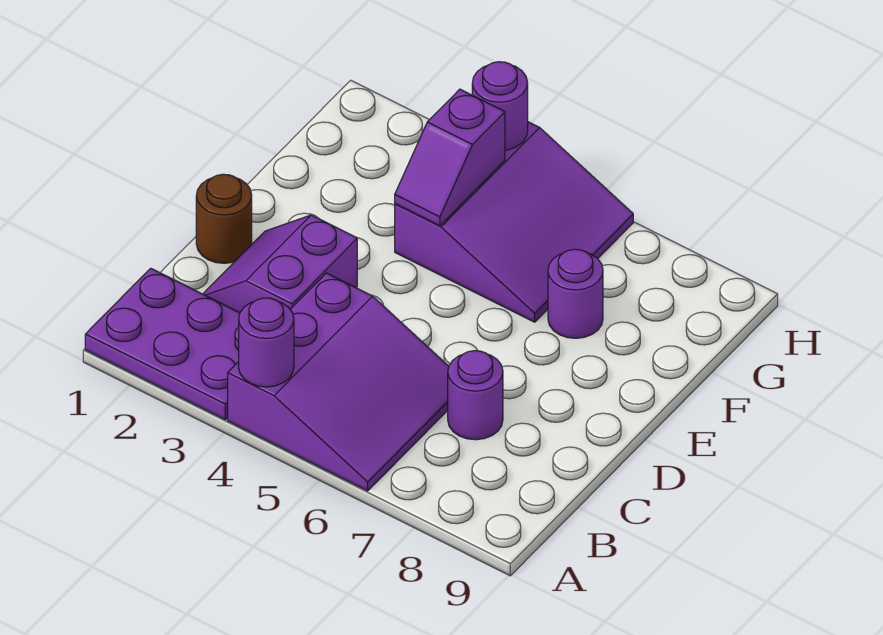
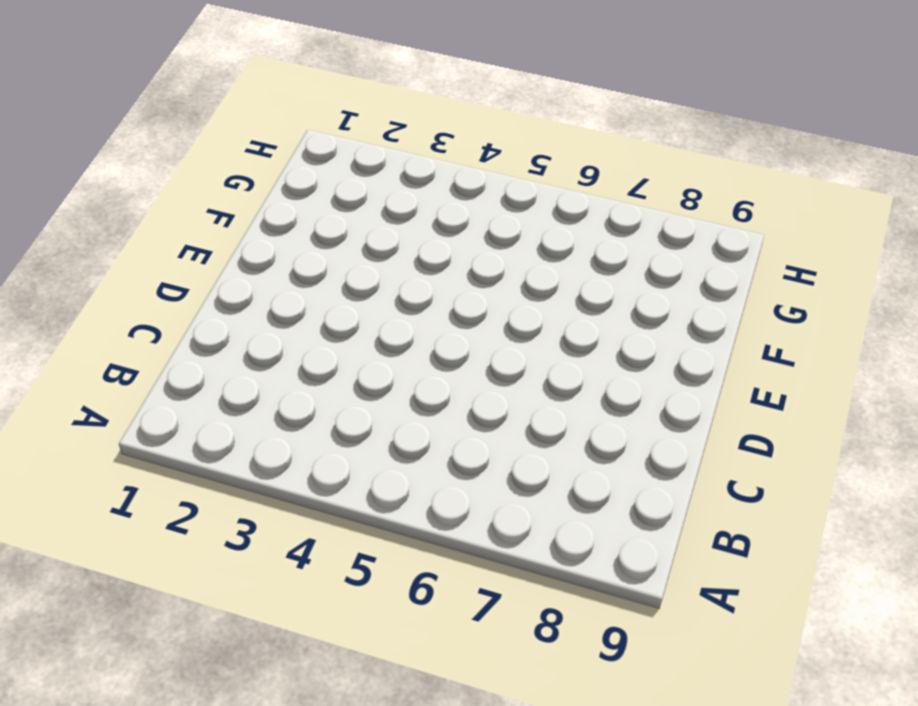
none -> purple plate A1:B3 level 1
none -> purple slope A4:C6 level 1 top 4

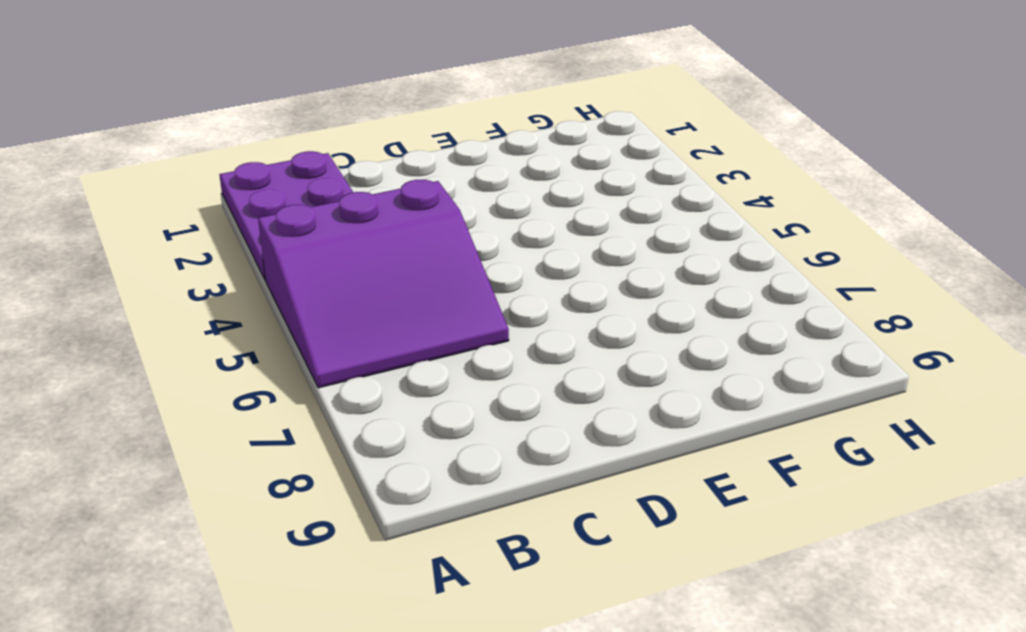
none -> purple slope C2:D3 level 1 top 3
none -> purple round brick C7 level 1

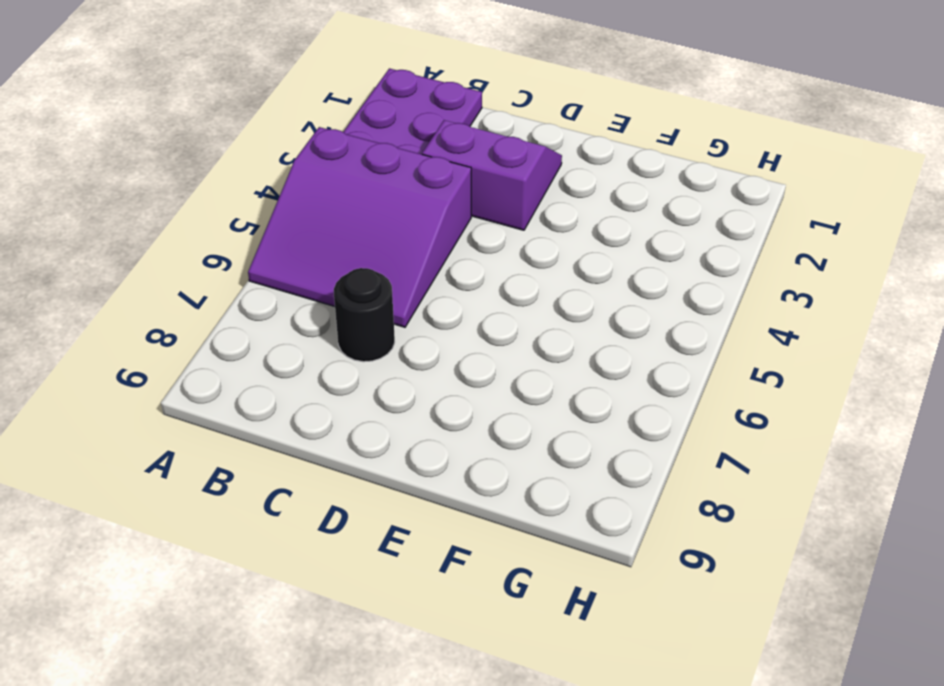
black round brick C7 level 1 -> purple round brick C7 level 1
none -> brown round brick D1 level 1
none -> purple slope F4:H6 level 1 top 4

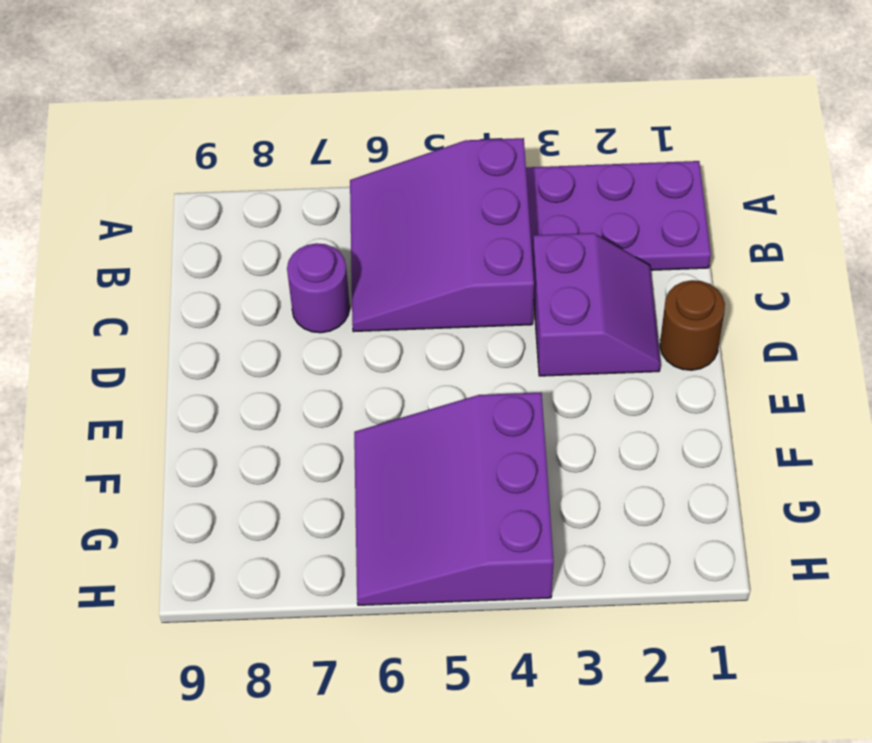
none -> purple round brick F7 level 1
none -> purple round brick A4 level 2

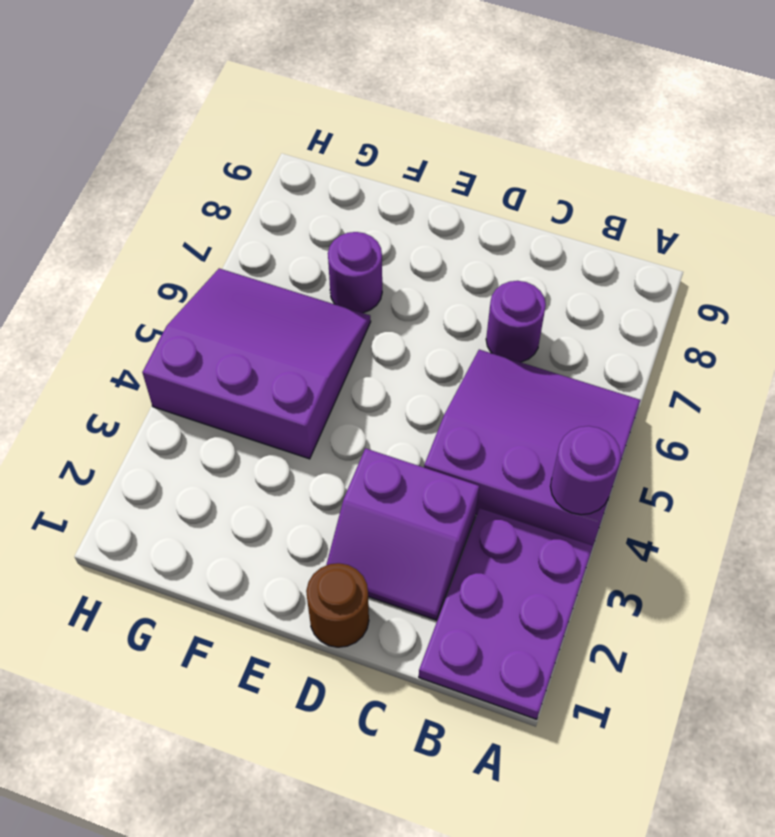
none -> purple slope F4:G4 level 2 top G
none -> purple round brick H4 level 2

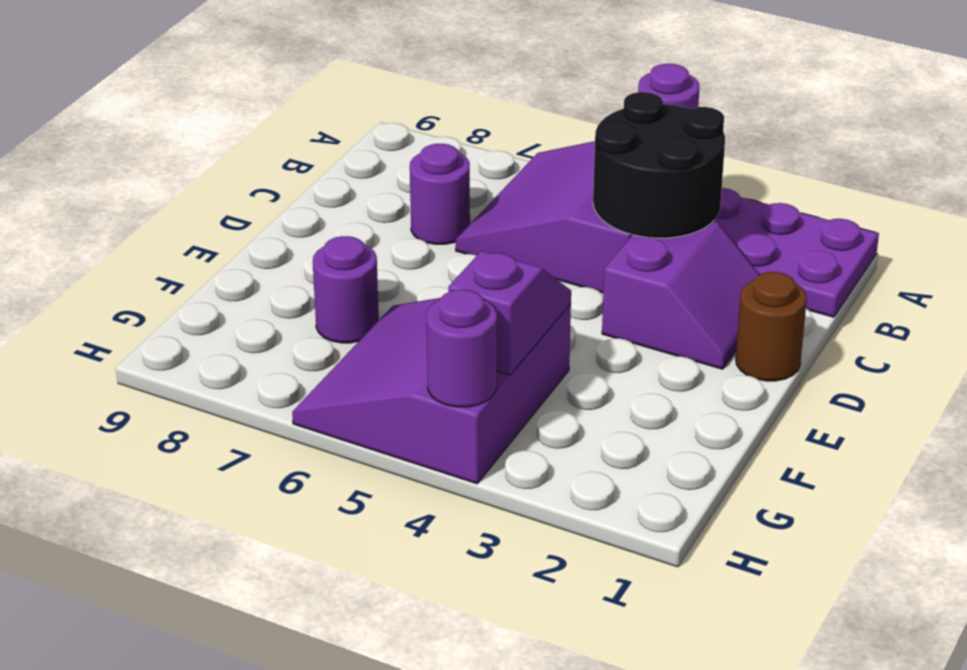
black round brick B3:C4 level 2 -> none

